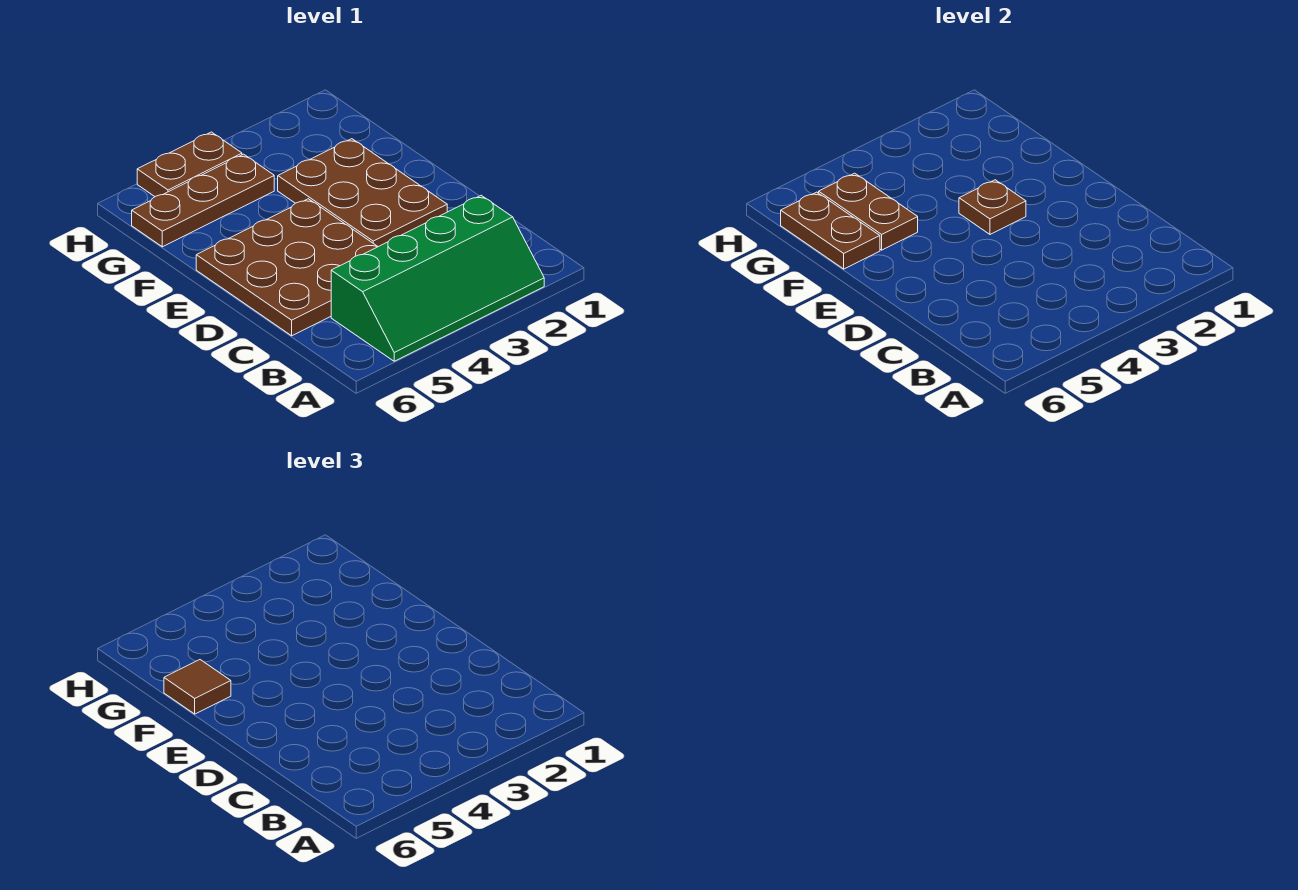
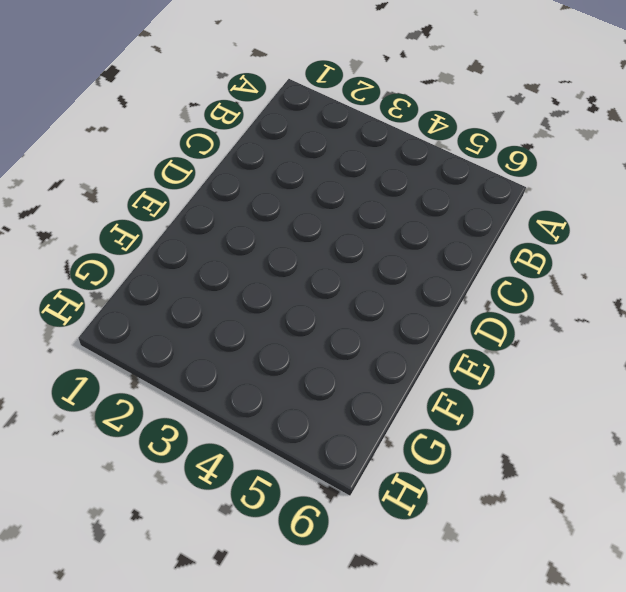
none -> green slope A2:B5 level 1 top B
none -> brown plate C4:E6 level 1

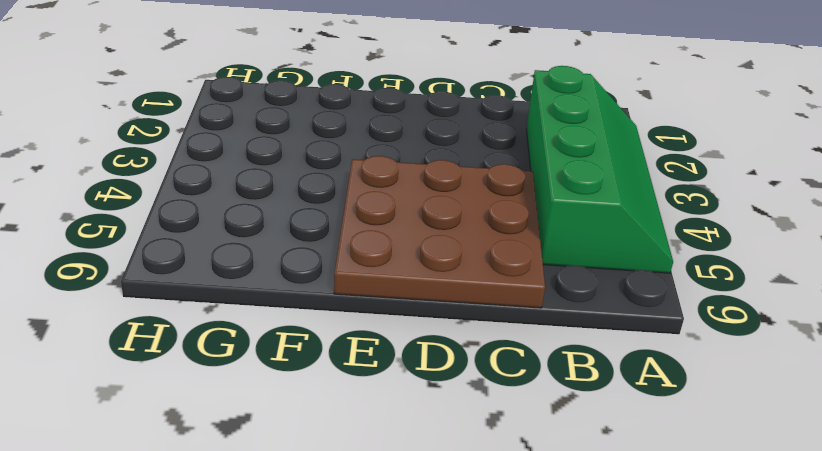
none -> brown plate D2:F3 level 1
none -> brown plate G4:G6 level 1

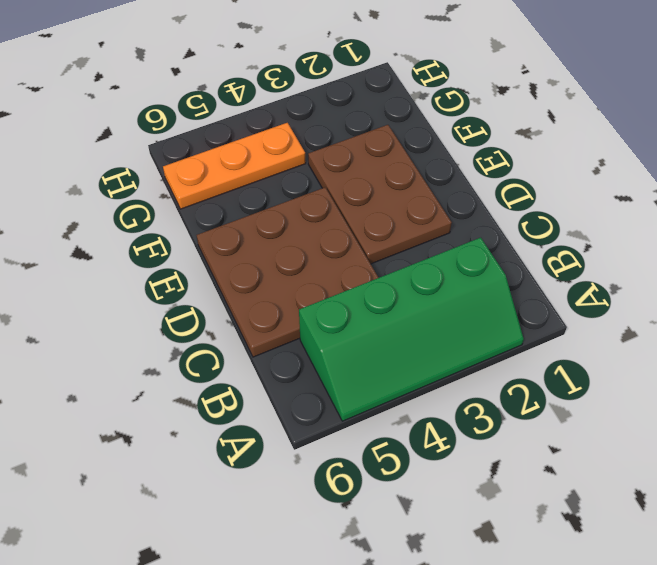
orange plate G4:G6 level 1 -> brown plate G4:G6 level 1
none -> brown plate H4:H5 level 1
none -> brown plate E3 level 2

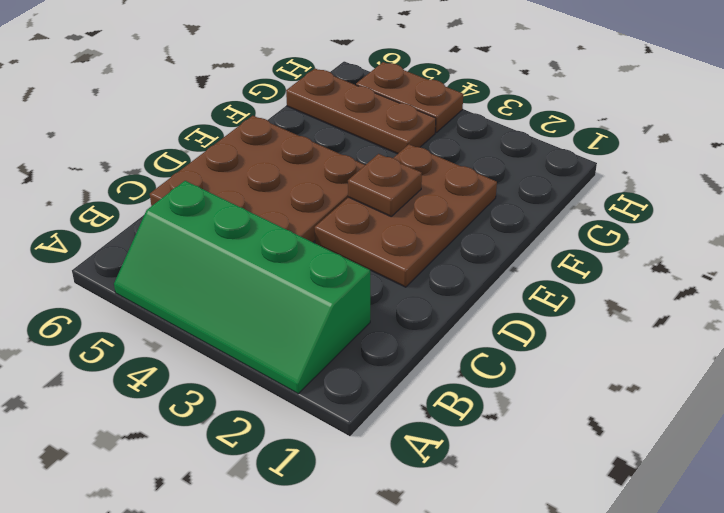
none -> brown plate F5:G5 level 2
none -> brown plate F6:G6 level 2

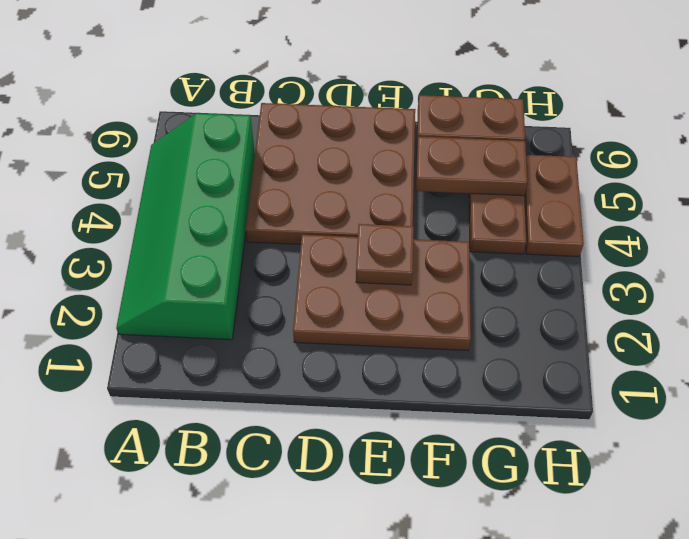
none -> brown tile F6 level 3

